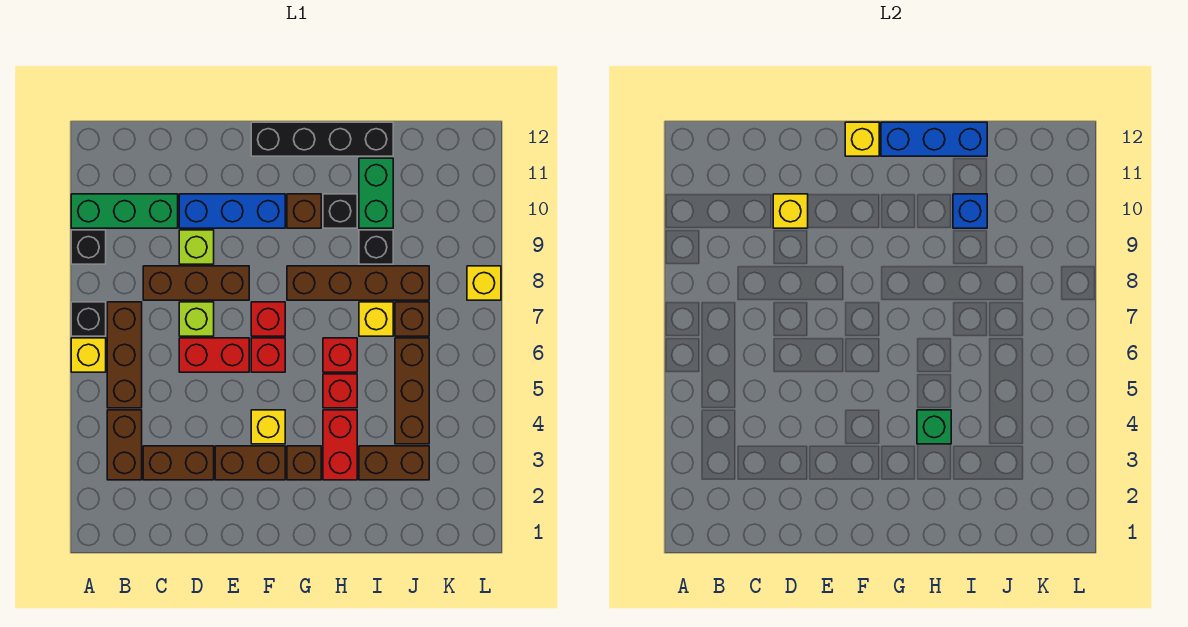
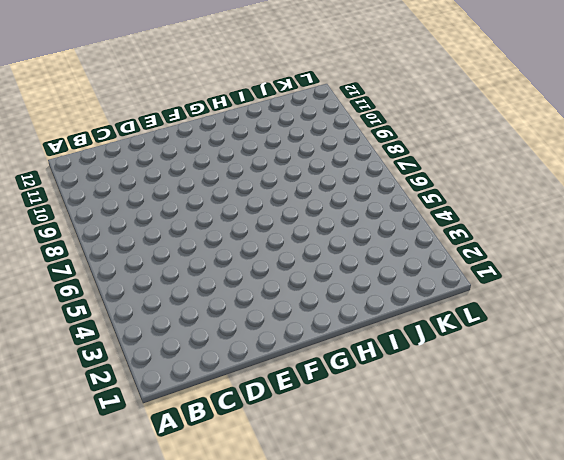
none -> yellow brick A6 level 1
none -> black brick A7 level 1
none -> black brick A9 level 1
none -> green brick A10:C10 level 1

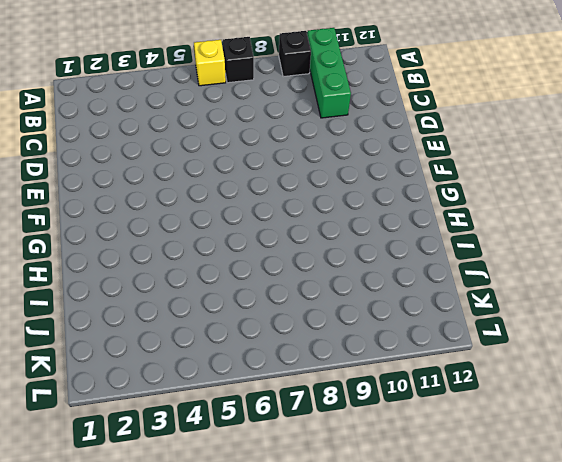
none -> brown brick B3:B4 level 1
none -> brown brick B5:B7 level 1
none -> brown brick C3:D3 level 1
none -> brown brick C8:E8 level 1

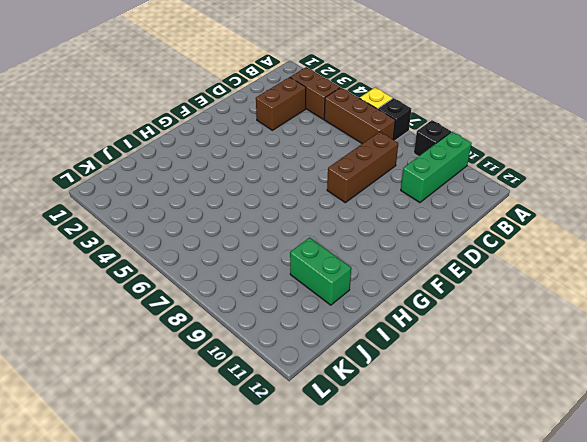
none -> red brick D6:E6 level 1
none -> lime brick D7 level 1
none -> lime brick D9 level 1
none -> blue brick D10:F10 level 1

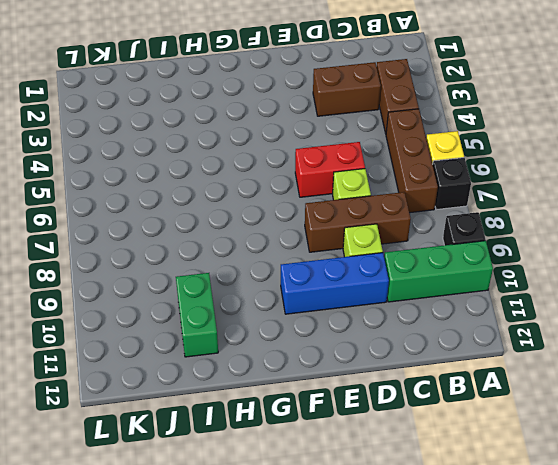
none -> brown brick E3:F3 level 1
none -> yellow brick F4 level 1
none -> red brick F6 level 1
none -> red brick F7 level 1

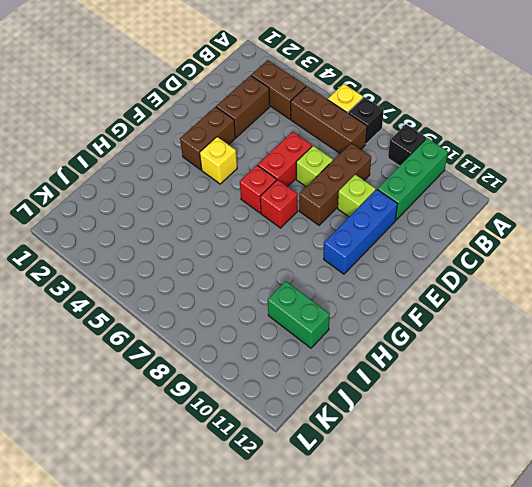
none -> black brick F12:I12 level 1
none -> brown brick G3 level 1
none -> brown brick G8:J8 level 1
none -> brown brick G10 level 1

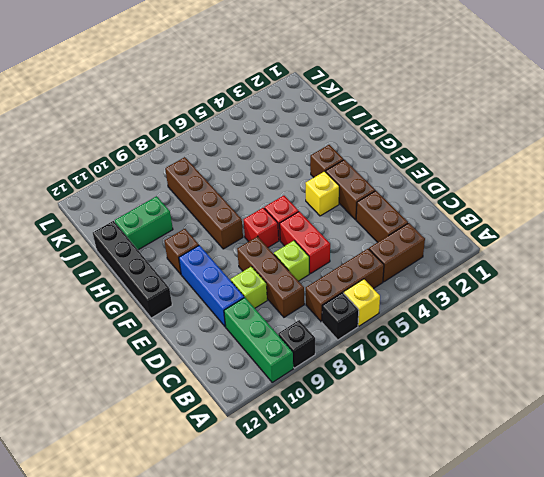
none -> red brick H3:H4 level 1
none -> red brick H5 level 1
none -> red brick H6 level 1
none -> black brick H10 level 1

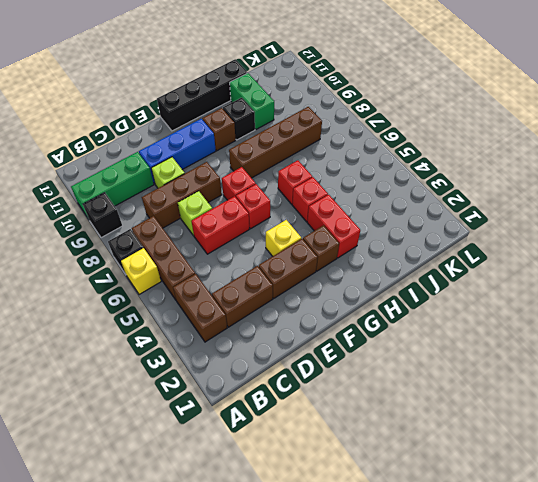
none -> brown brick I3:J3 level 1
none -> yellow brick I7 level 1
none -> black brick I9 level 1
none -> brown brick J4:J6 level 1

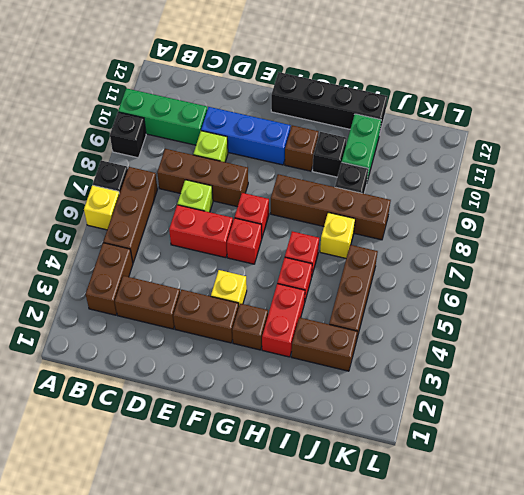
none -> brown brick J7 level 1
none -> yellow brick L8 level 1
none -> yellow brick D10 level 2
none -> yellow brick F12 level 2

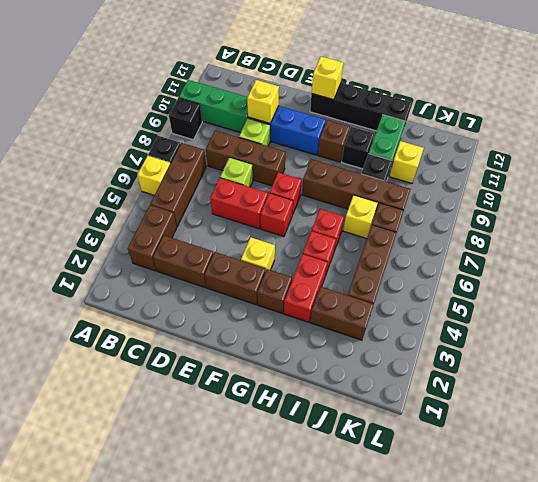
yellow brick J10 level 1 -> yellow brick L8 level 1
none -> blue brick G12:I12 level 2
none -> green brick H4 level 2
none -> blue brick I10 level 2

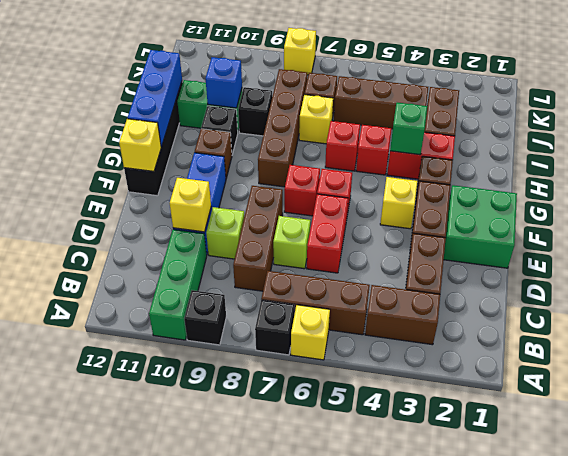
green brick E1:F2 level 1 -> none

